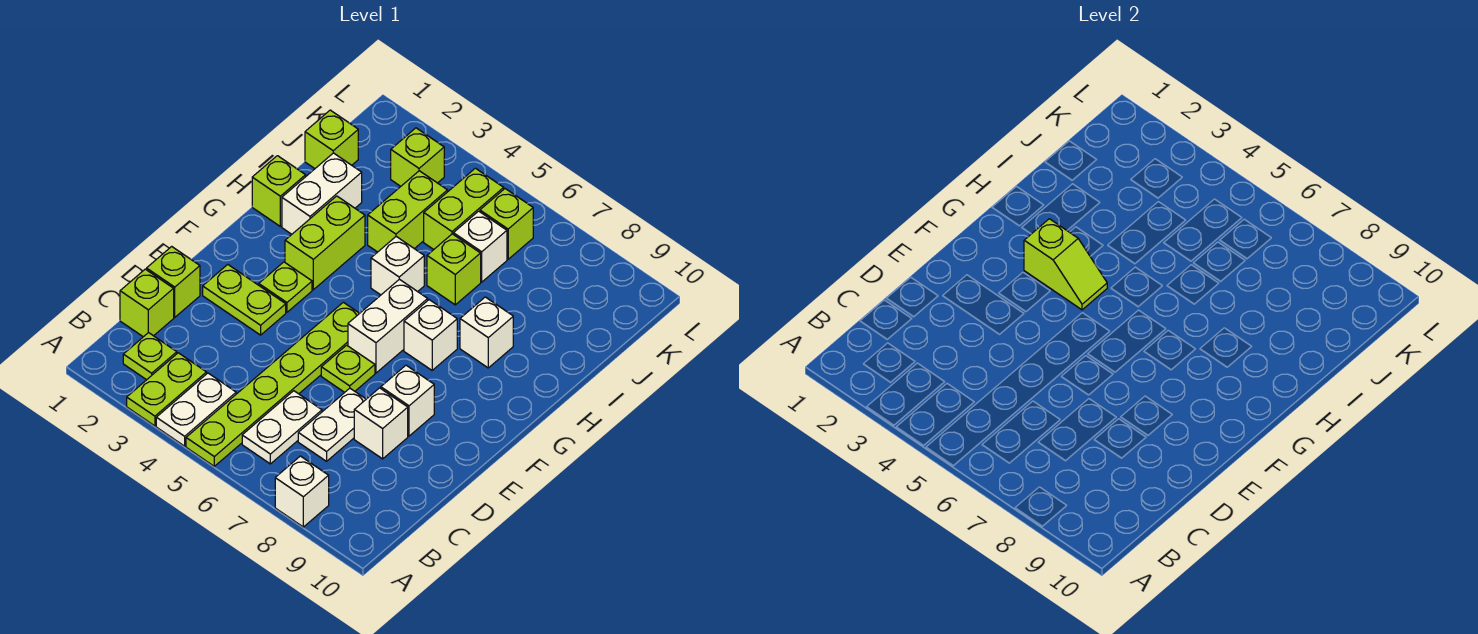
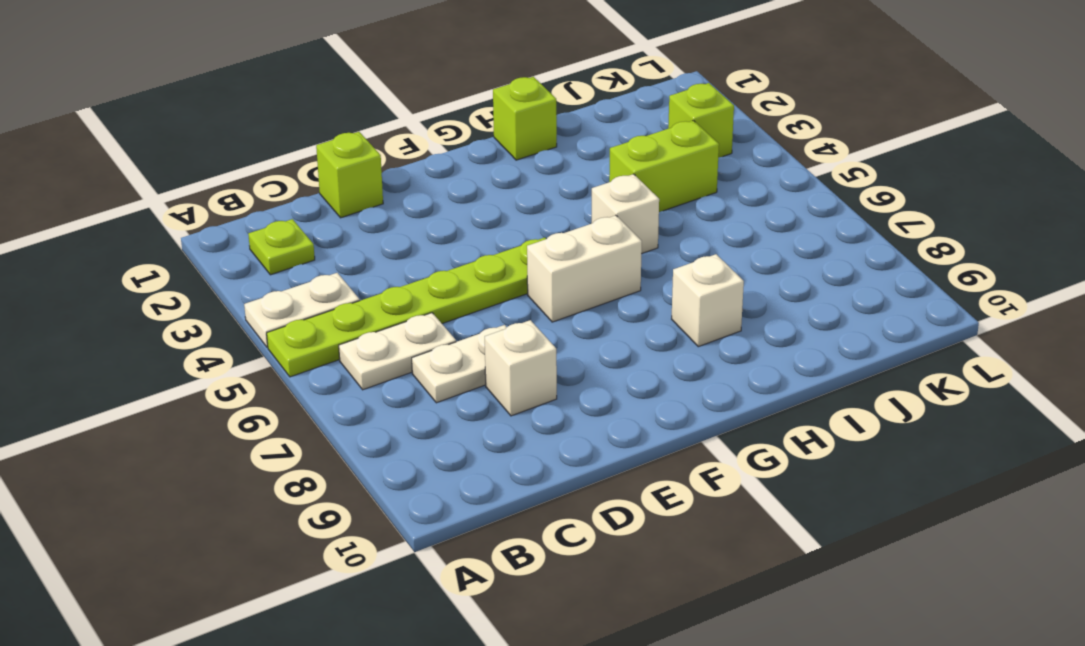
none -> lime plate A3:B3 level 1
none -> white brick A8 level 1
none -> lime brick C1 level 1

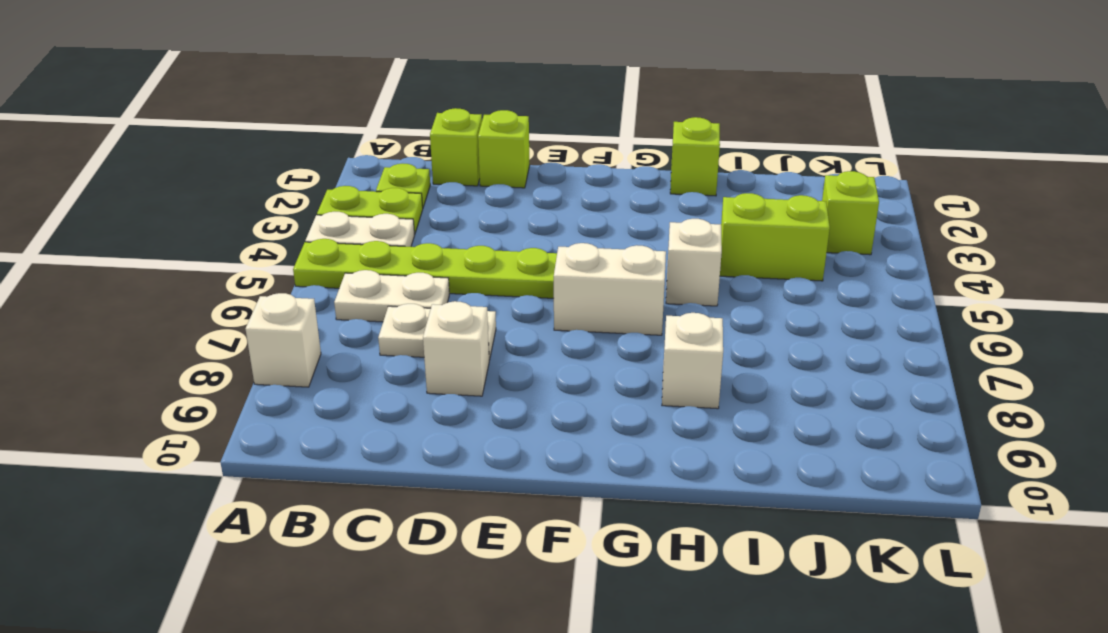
none -> lime plate E2:E3 level 1
none -> lime plate E6 level 1
none -> white brick E8 level 1

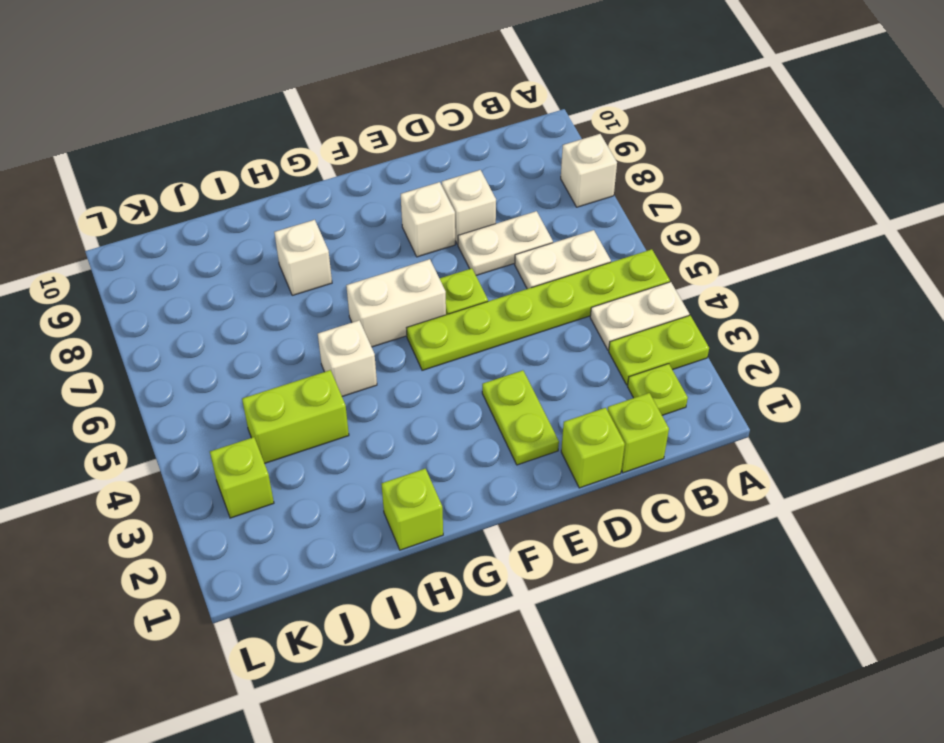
none -> lime plate F3 level 1
none -> lime brick G3:H3 level 1
none -> white brick G7 level 1

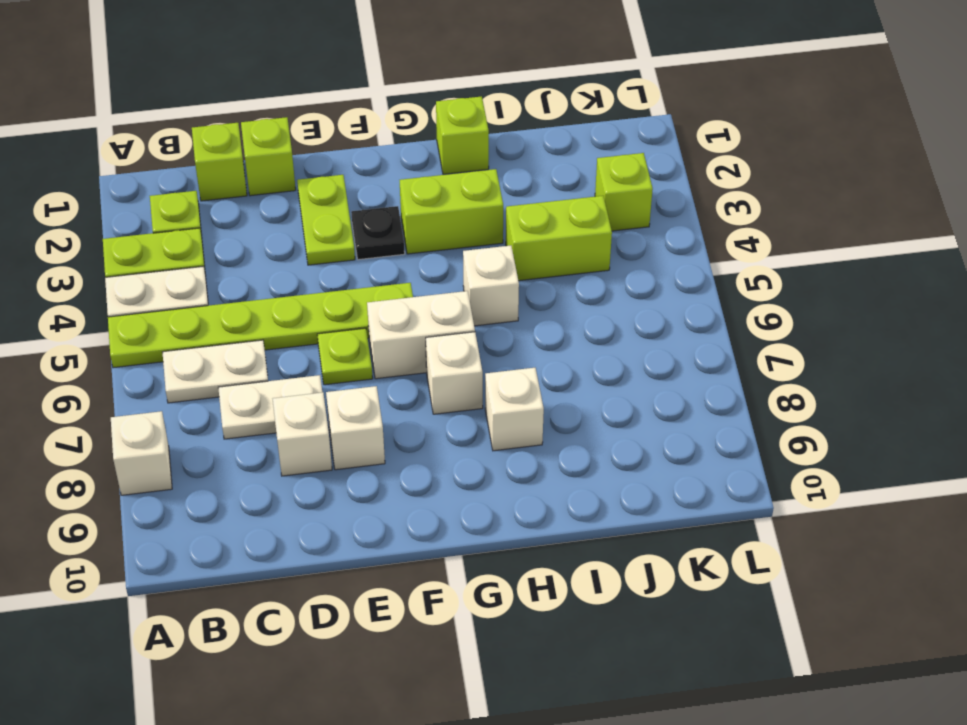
black plate F3 level 1 -> lime plate F3 level 1
none -> white brick H2:I2 level 1
none -> lime brick I6 level 1
none -> lime brick J1 level 1

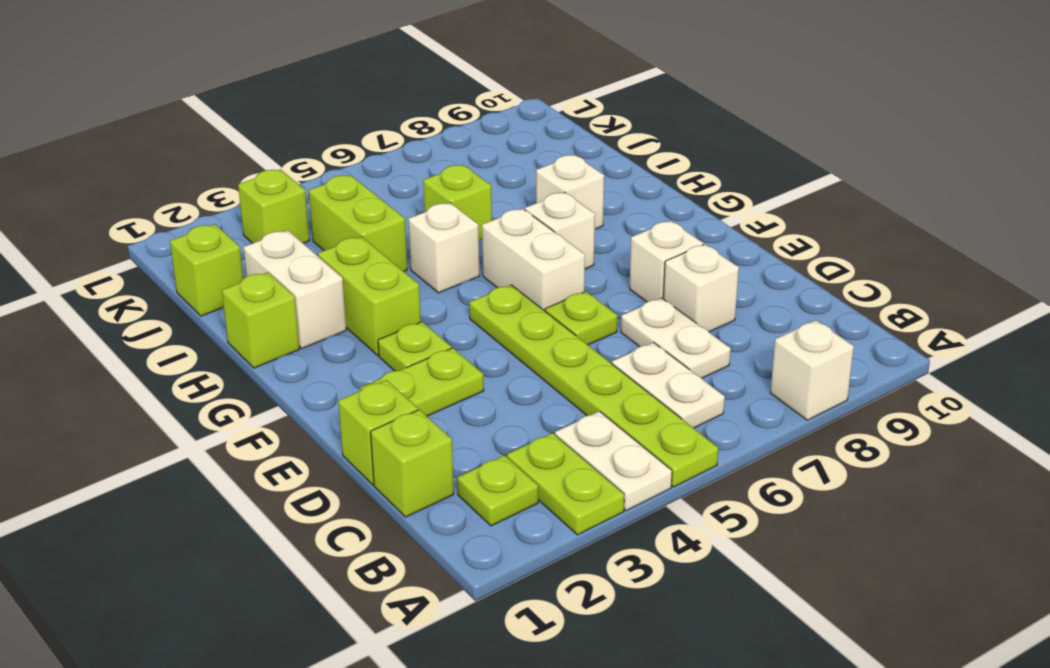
none -> lime brick J5:K5 level 1
none -> white brick J6 level 1
none -> lime brick K6 level 1

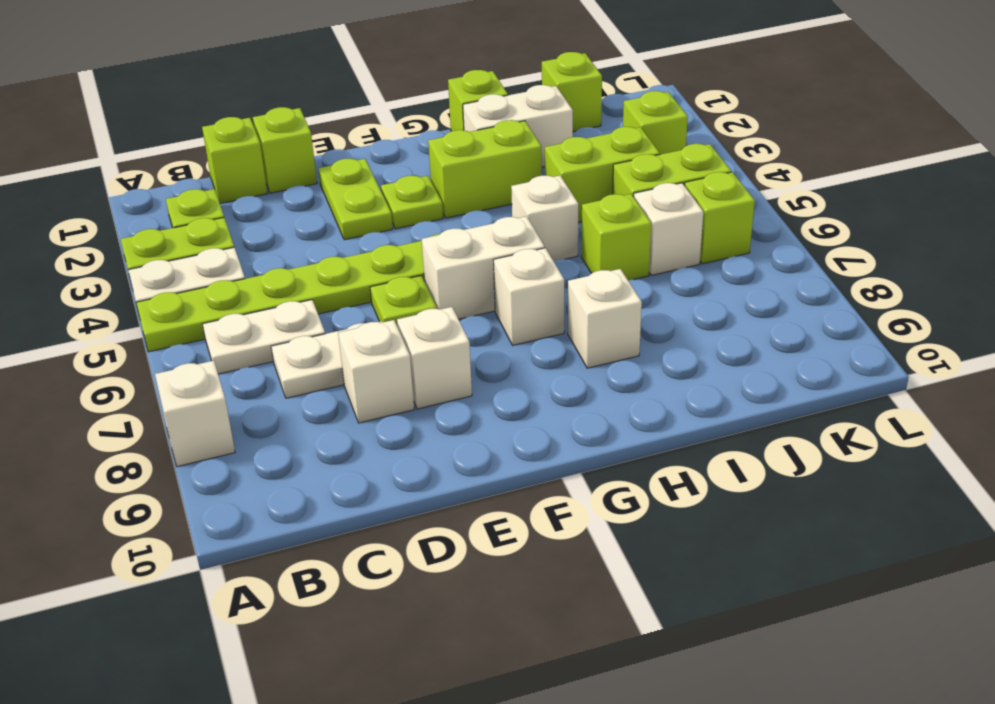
none -> lime slope G3:G4 level 2 top 3

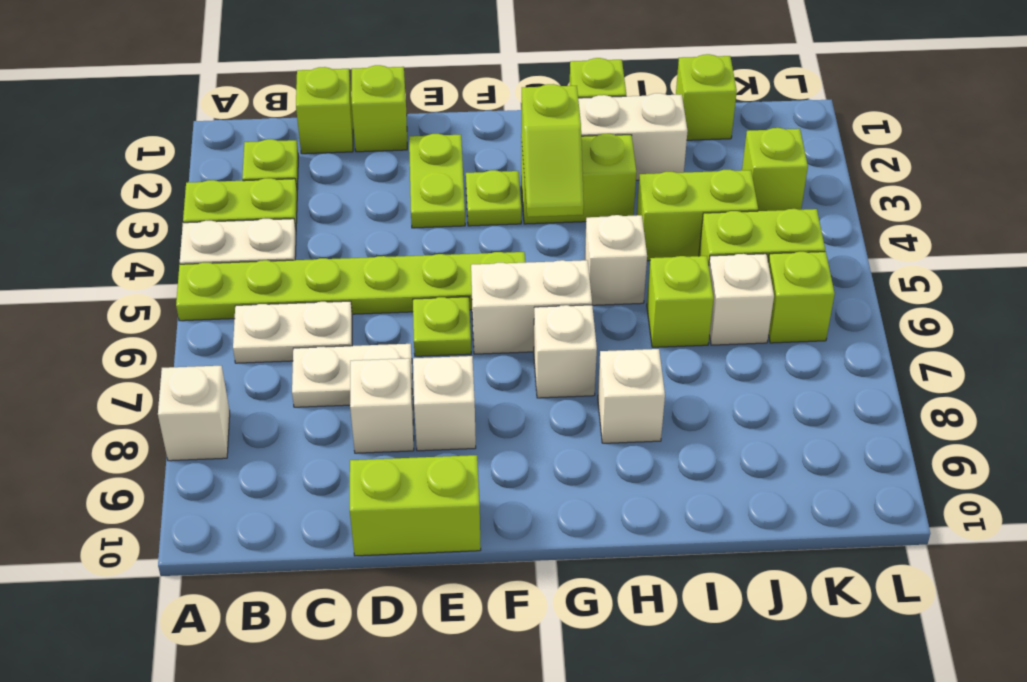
lime brick D10:E10 level 1 -> none

